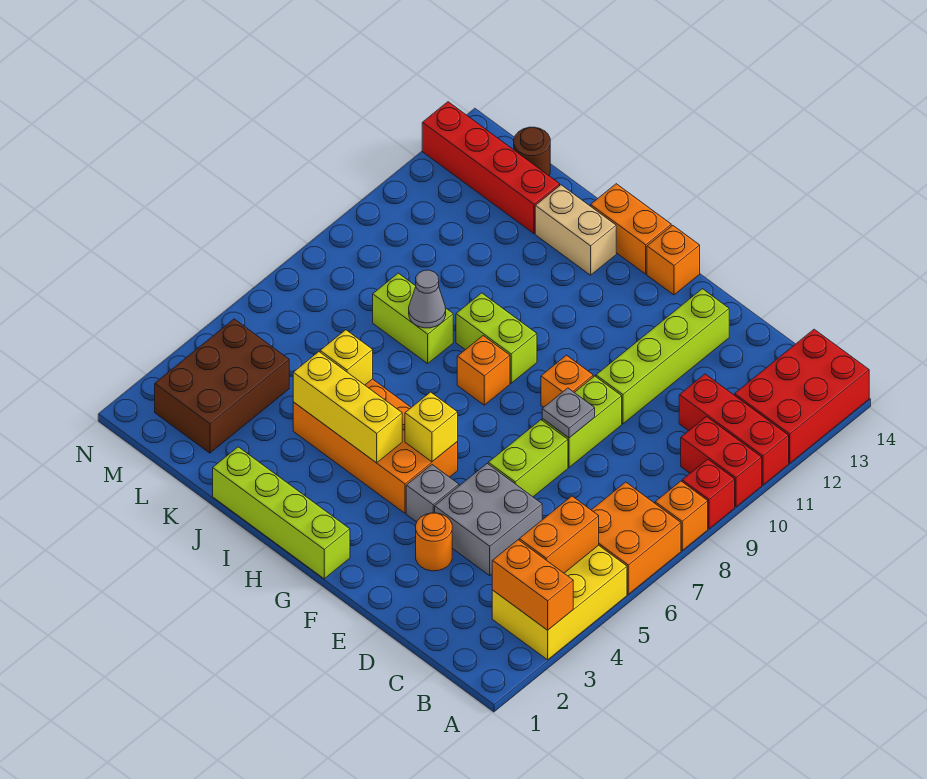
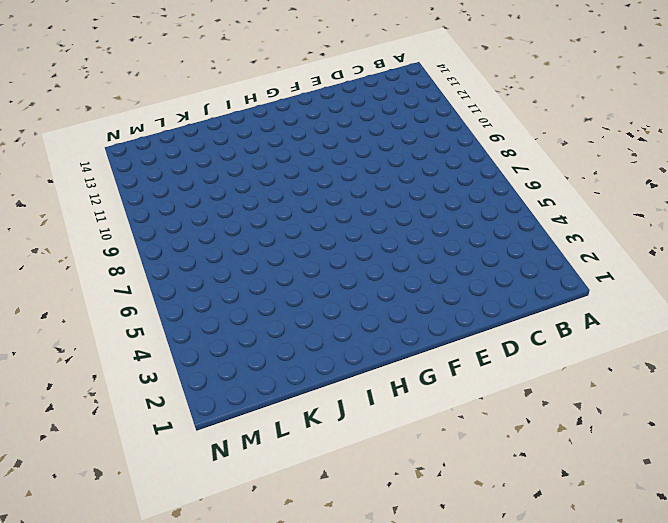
none -> yellow brick A3:B5 level 1
none -> orange brick A6:B7 level 1
none -> orange brick A8 level 1
none -> red brick A9 level 1

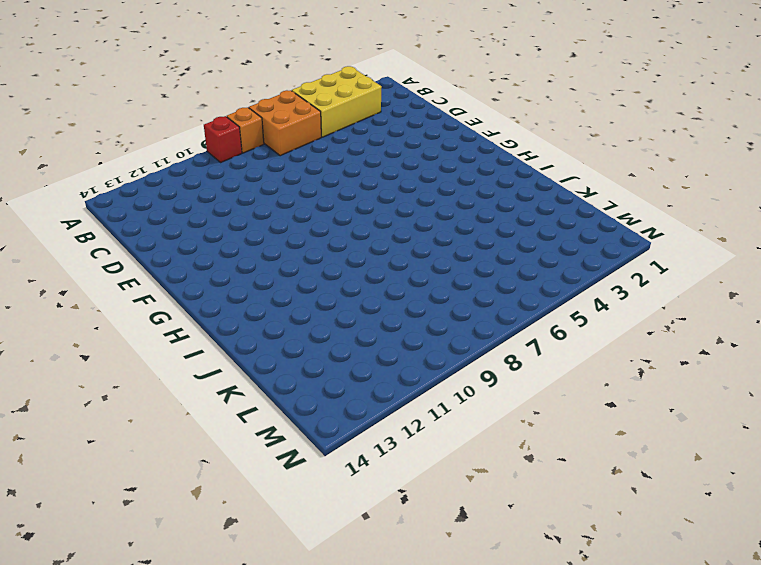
none -> red brick A10:B10 level 1
none -> red brick A11:C11 level 1
none -> red brick A12:B14 level 1
none -> grey brick D4:E5 level 1

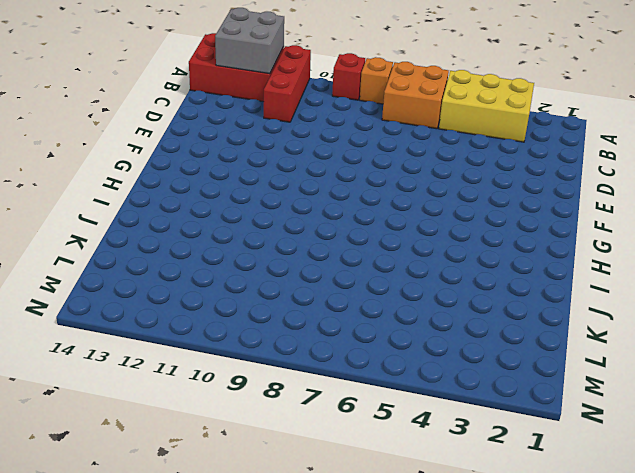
grey brick A12:B13 level 2 -> grey brick D4:E5 level 1
none -> red brick A10:B10 level 1
none -> orange round brick E3 level 1
none -> lime brick E6:E7 level 1
none -> lime brick E8:E9 level 1

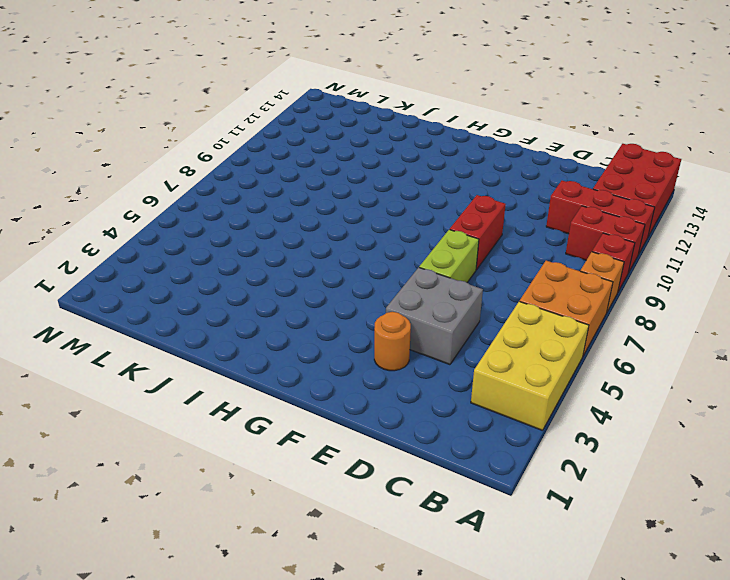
red brick E8:E9 level 1 -> lime brick E8:E9 level 1
none -> lime brick E10:E13 level 1
none -> grey brick F4 level 1
none -> orange brick F9 level 1
none -> lime brick G1:J1 level 1

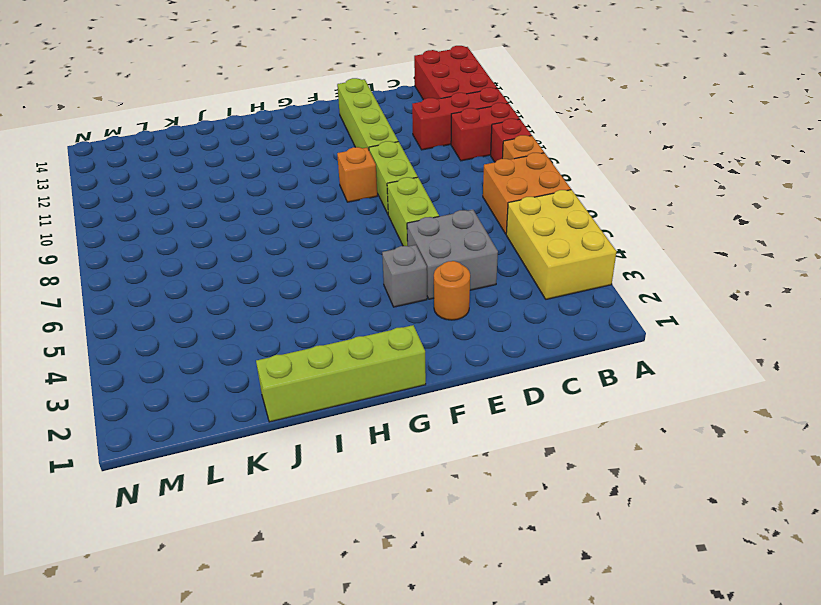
none -> orange brick G4:J5 level 1
none -> orange brick G14 level 1
none -> orange brick H8 level 1
none -> lime brick H9:I9 level 1

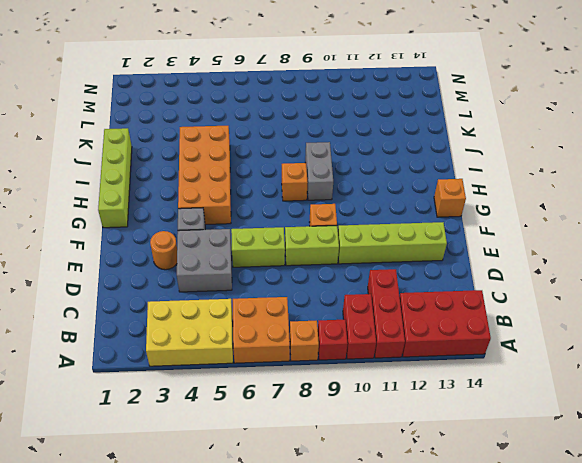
grey brick H9:I9 level 1 -> lime brick H9:I9 level 1
none -> orange brick H14:I14 level 1
none -> tan brick I13:J13 level 1
none -> lime brick J8:K8 level 1
none -> red brick K13:N13 level 1

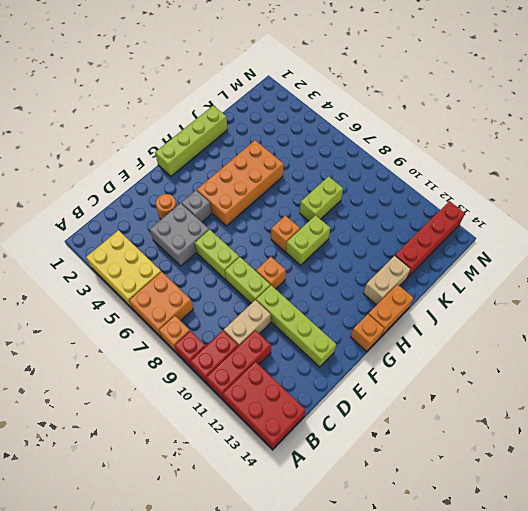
tan brick C10:D10 level 1 -> none
none -> brown brick L2:M4 level 1
none -> brown round brick L14 level 1
none -> orange brick A3:B3 level 2
none -> orange brick B4:B5 level 2

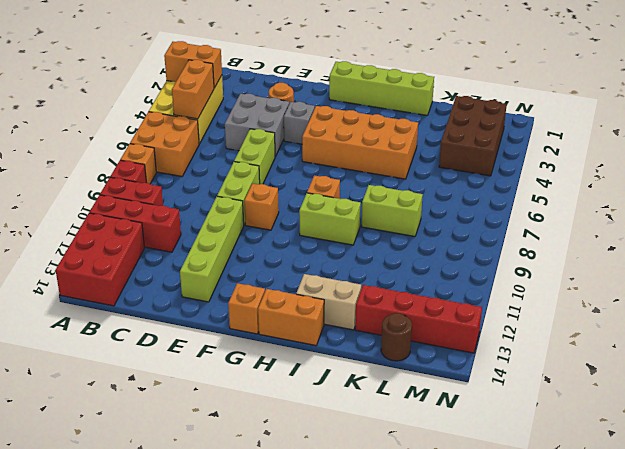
none -> grey plate E8 level 2
none -> yellow brick G5 level 2
none -> yellow brick H4:J4 level 2
none -> yellow brick J5 level 2

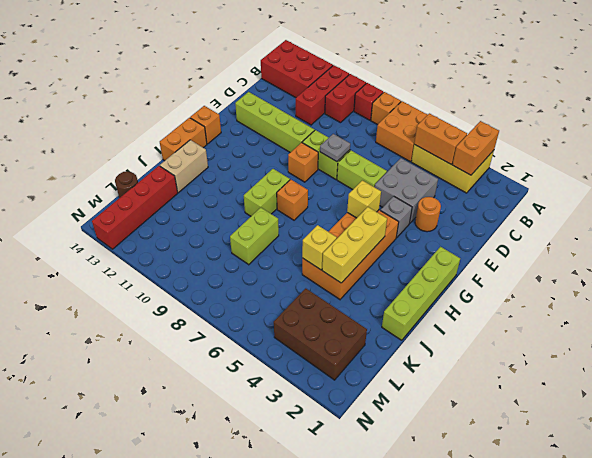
none -> grey cone J8 level 2

